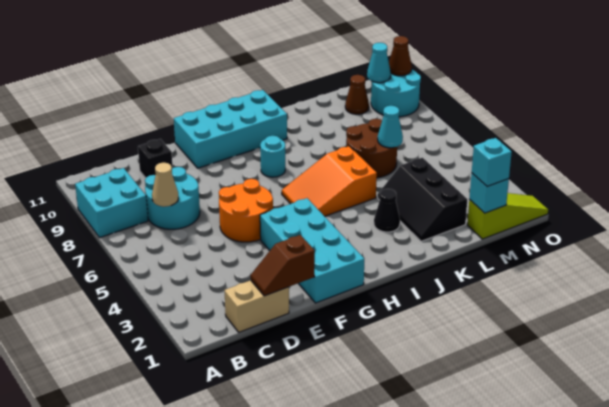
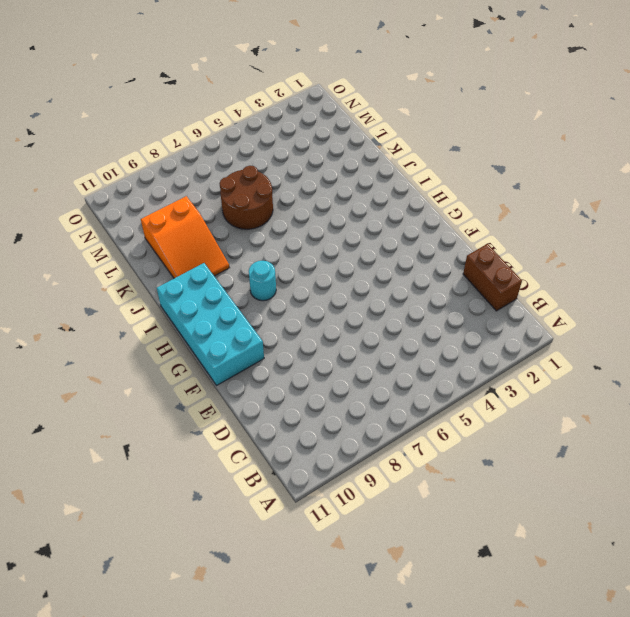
brown brick C1:D1 level 1 -> tan brick C1:D1 level 1
orange slope J9:L10 level 1 top L -> orange slope H5:J6 level 1 top J
none -> cyan brick A8:B9 level 1
none -> cyan round brick C7:D8 level 1
none -> black brick D10 level 1

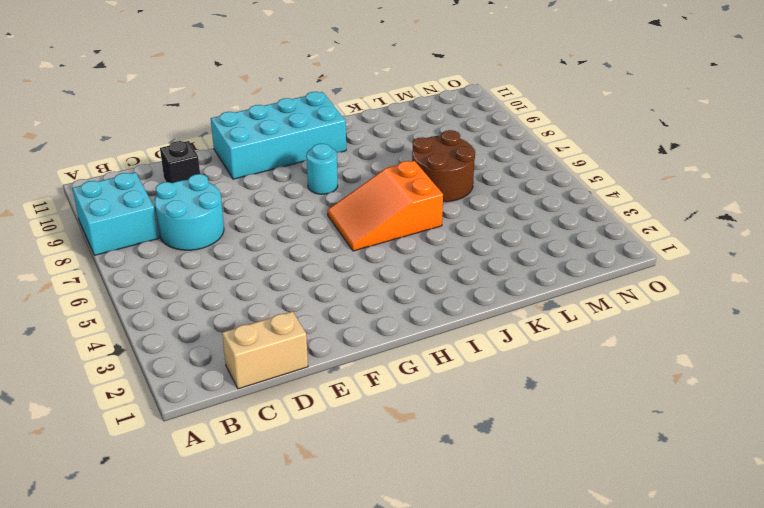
none -> orange round brick E5:F6 level 1
none -> cyan brick F1:G4 level 1
none -> black cone J3 level 1

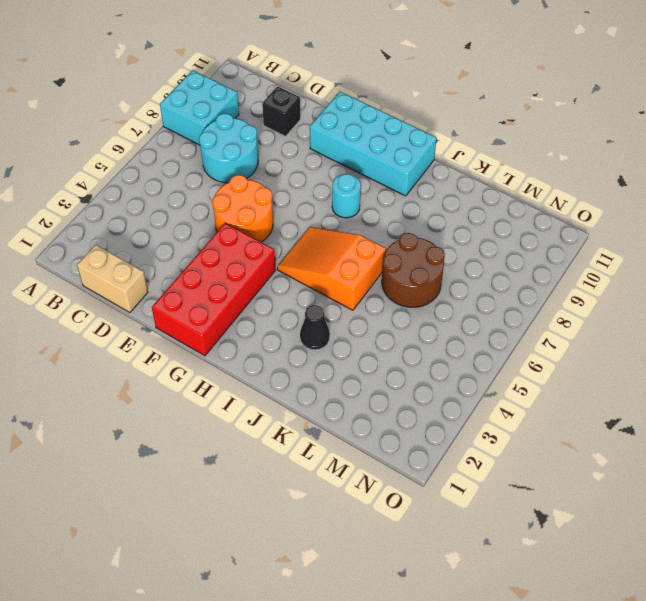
red brick F1:G4 level 1 -> cyan brick F1:G4 level 1
none -> black slope K2:L4 level 1 top L
none -> lime slope M1:O1 level 1 top M
none -> brown cone M10 level 1

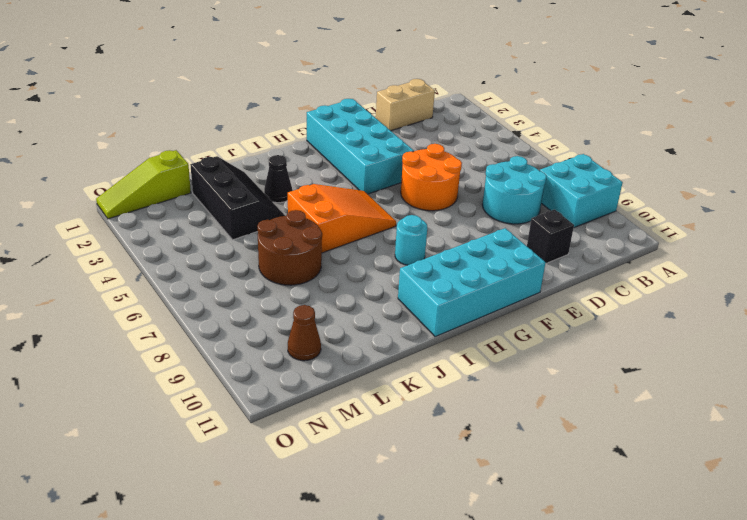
none -> cyan round brick N9:O10 level 1
none -> tan cone C7 level 2
none -> brown slope D1:E1 level 2 top E

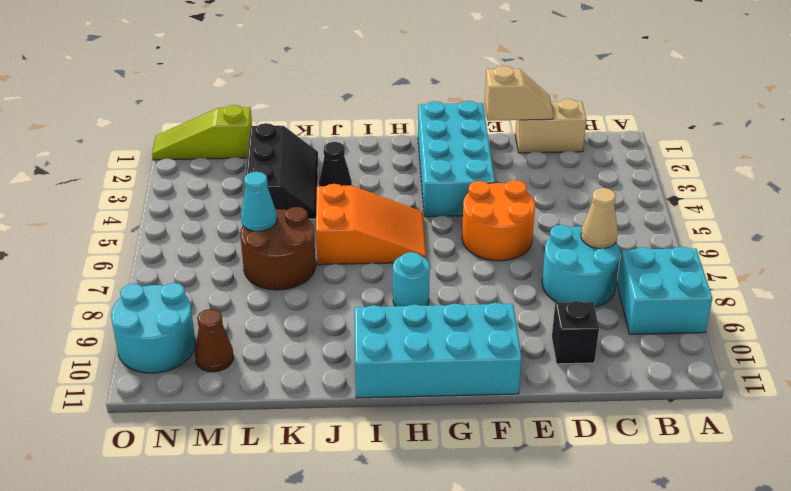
tan slope D1:E1 level 2 top E -> brown slope D1:E1 level 2 top E
none -> cyan brick M1 level 2
none -> cyan cone N10 level 2
none -> brown cone O10 level 2

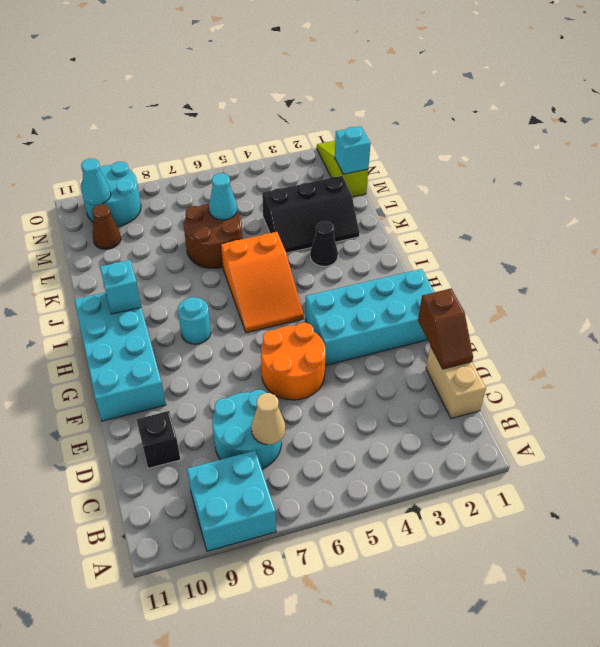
cyan brick I10 level 2 -> cyan brick M1 level 3
none -> brown cone O10 level 2

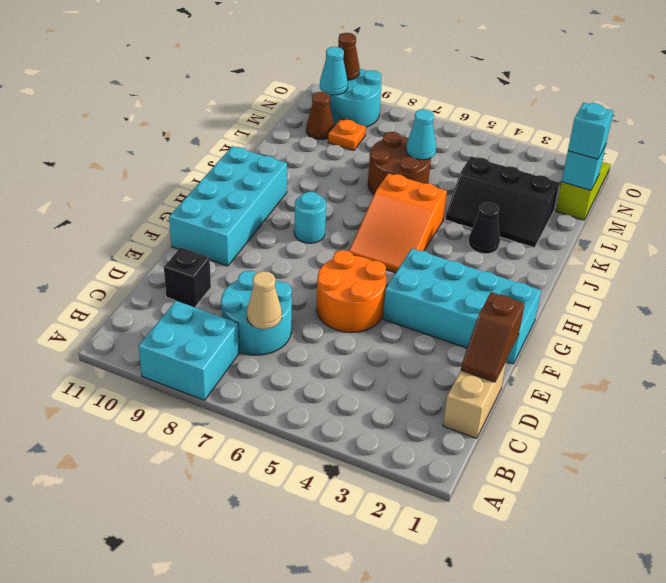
orange plate M9 level 1 -> none

